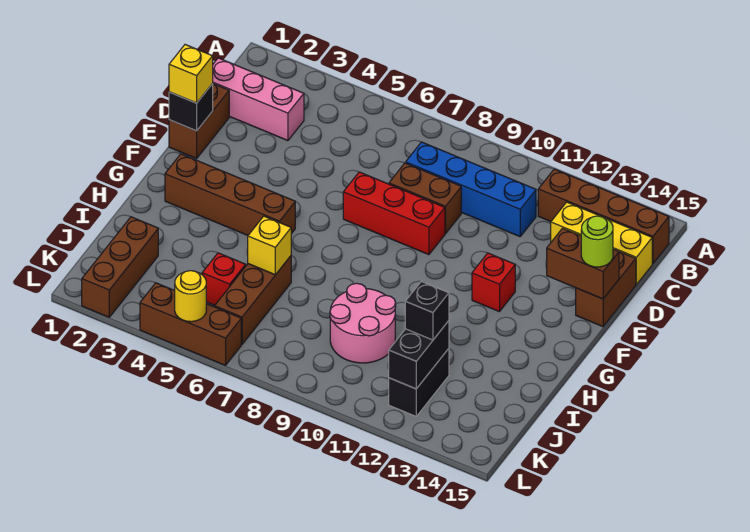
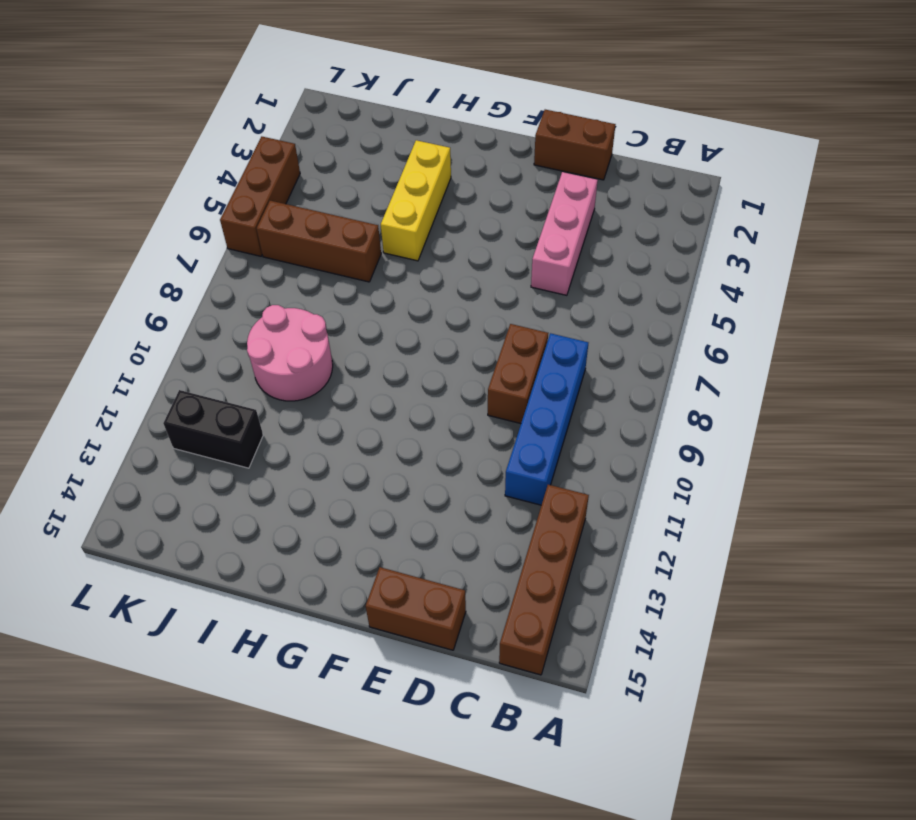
pink brick D3:D5 level 1 -> pink brick C1:C3 level 1
yellow brick H3:H5 level 1 -> yellow brick C13:C15 level 1
none -> red brick E7:E9 level 1
none -> red brick F12 level 1
none -> brown brick G2:G5 level 1

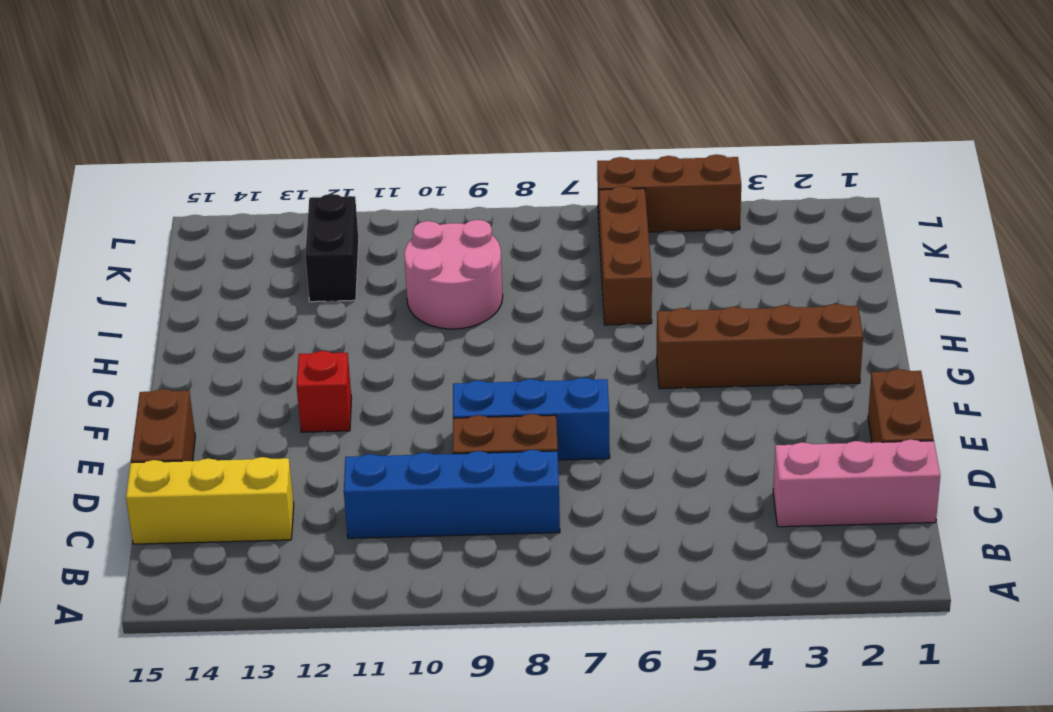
blue brick E7:E9 level 1 -> red brick E7:E9 level 1
none -> brown brick B12:B15 level 1
none -> brown brick J2:L2 level 1
none -> red brick J5 level 1

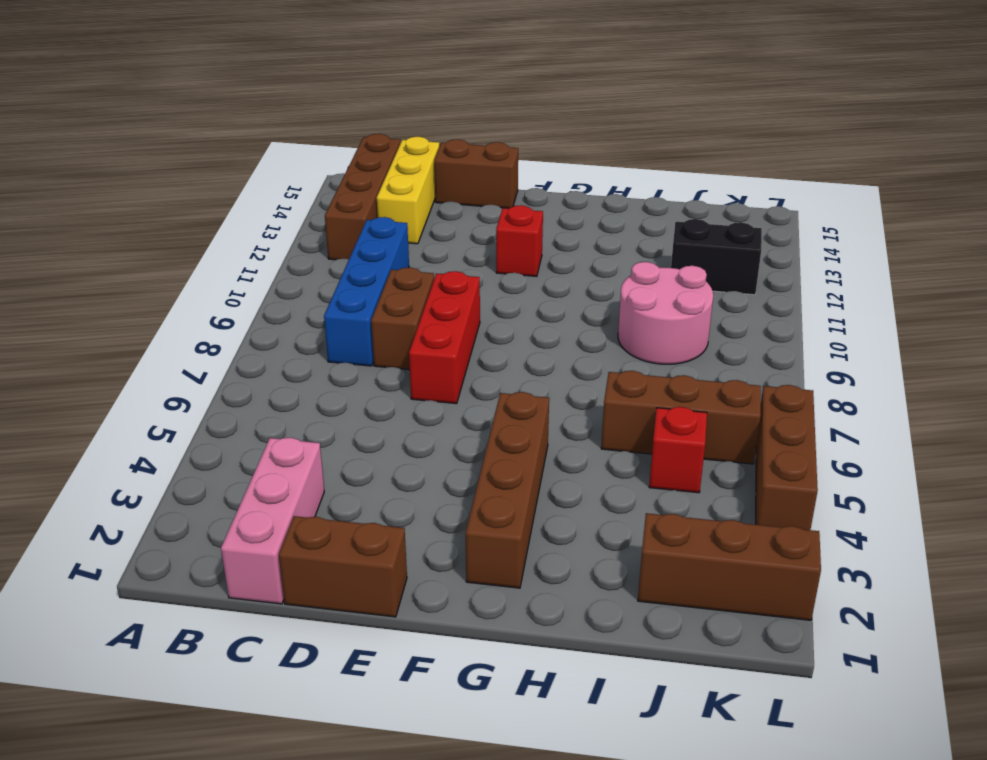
none -> black brick E1 level 2
none -> brown brick E14:E15 level 2
none -> yellow brick I6 level 2

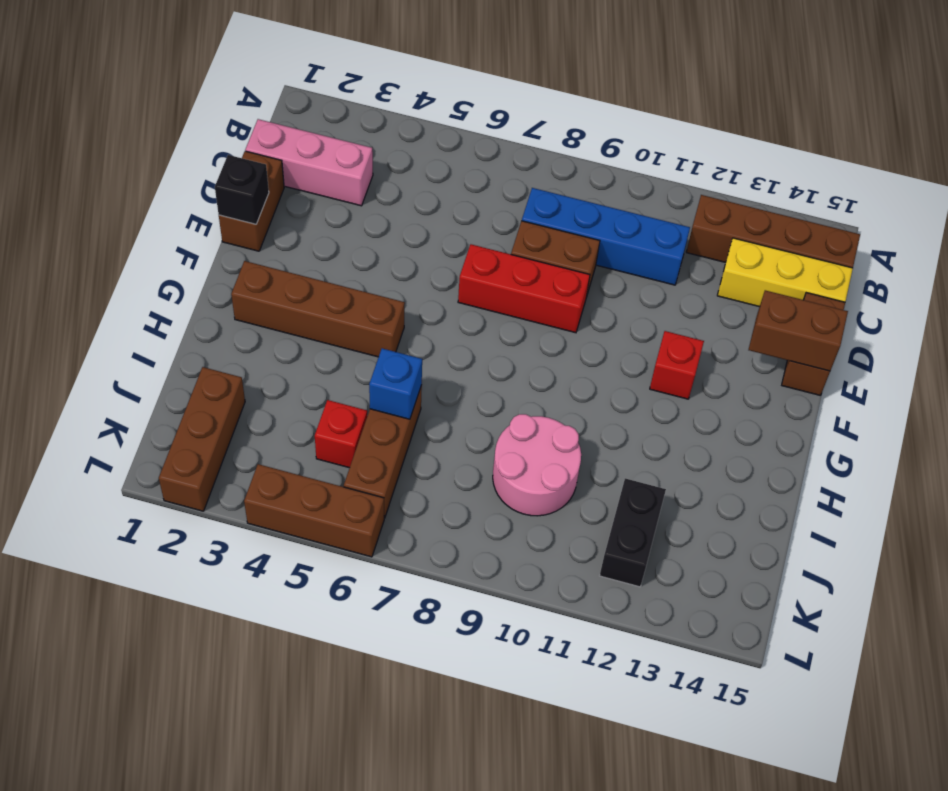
blue brick I6 level 2 -> yellow brick I6 level 2
none -> black brick J12:K12 level 2
none -> yellow round brick L5 level 2
none -> yellow brick E1 level 3

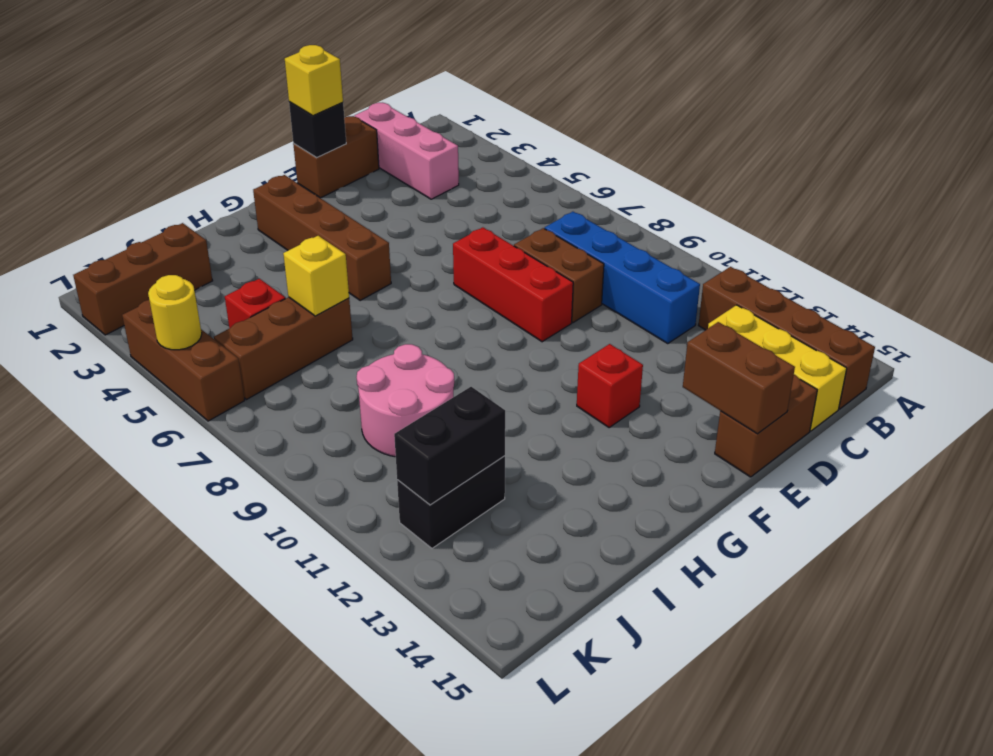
none -> lime round brick E15 level 3
none -> black brick J12 level 3

